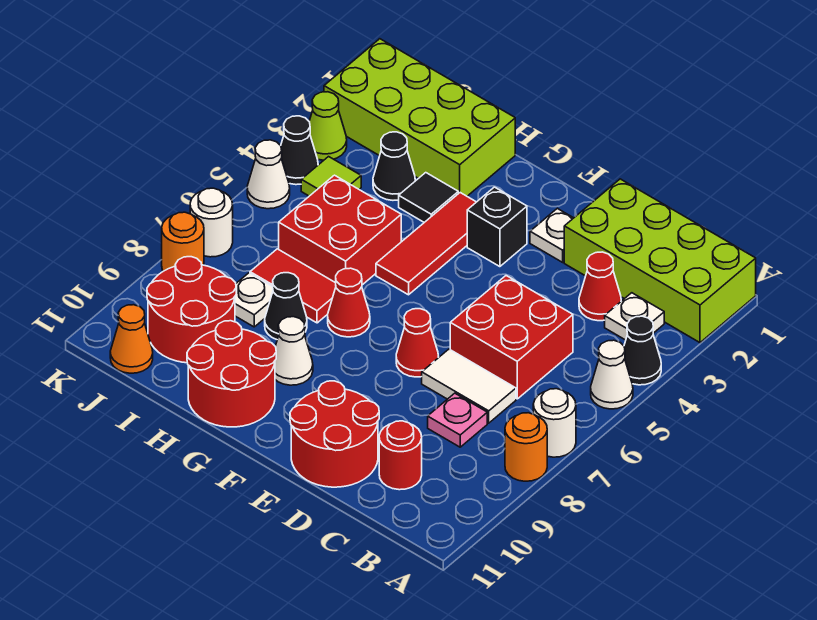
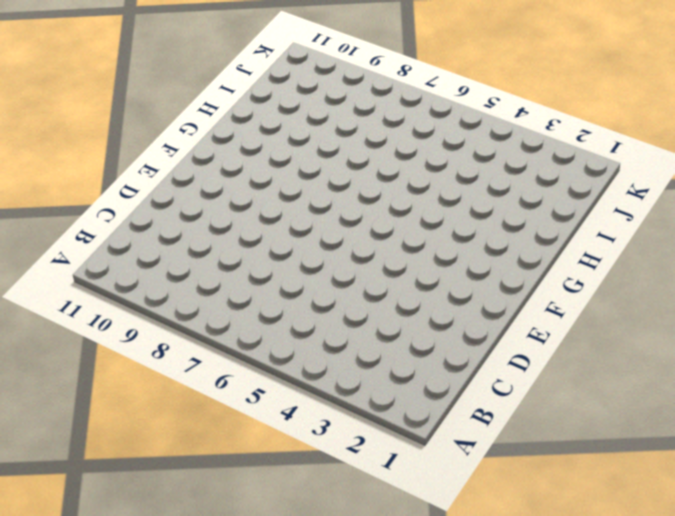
none -> lime brick A1:D2 level 1
none -> black cone A4 level 1
none -> white cone A5 level 1
none -> white round brick A7 level 1

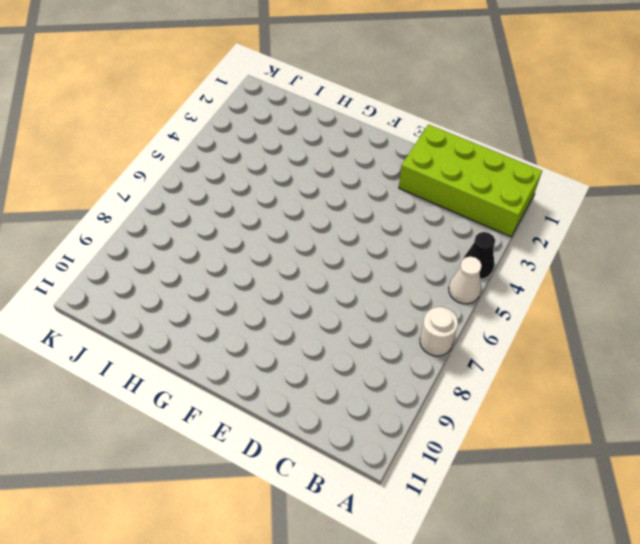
none -> orange round brick A8 level 1
none -> white plate B3 level 1
none -> red cone C3 level 1
none -> red brick C5:D6 level 1

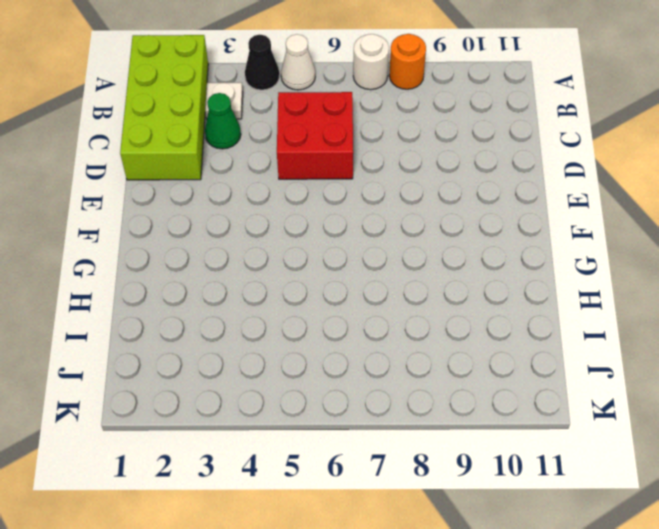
green cone C3 level 1 -> red cone C3 level 1
none -> white tile C7:D7 level 1
none -> pink plate C8 level 1
none -> red round brick C10 level 1
none -> red round brick D10:E11 level 1

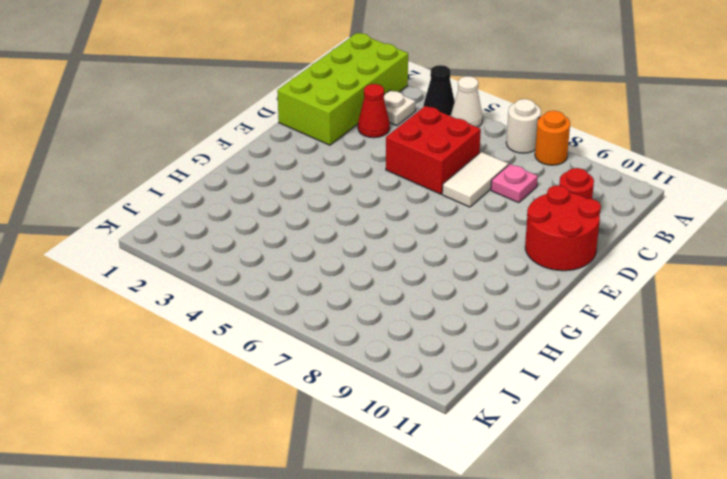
none -> white plate E2 level 1
none -> red cone E7 level 1
none -> black brick F3 level 1
none -> red tile G3:G5 level 1

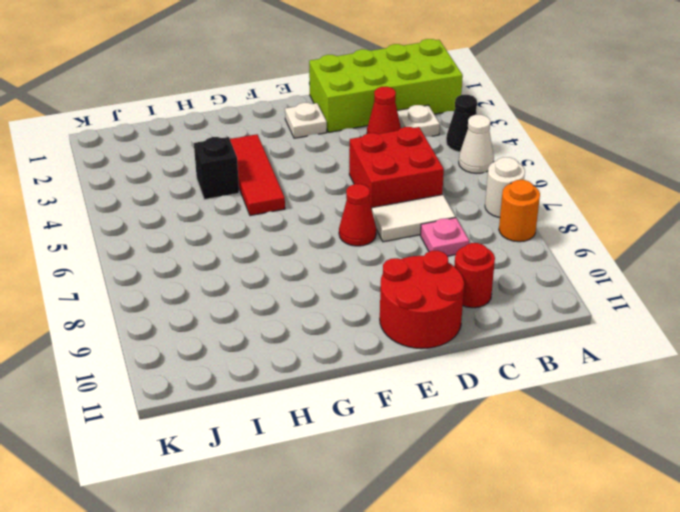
black brick H4 level 1 -> black brick F3 level 1
none -> red cone G7 level 1
none -> white cone G9 level 1
none -> red round brick G10:H11 level 1
none -> lime brick H1:K2 level 1

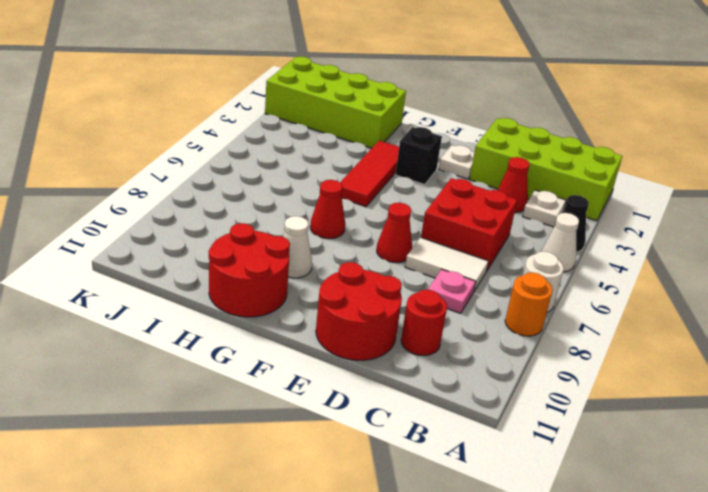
none -> black tile H3 level 1
none -> red brick H5:I6 level 1
none -> red tile H7:I7 level 1
none -> black cone H8 level 1

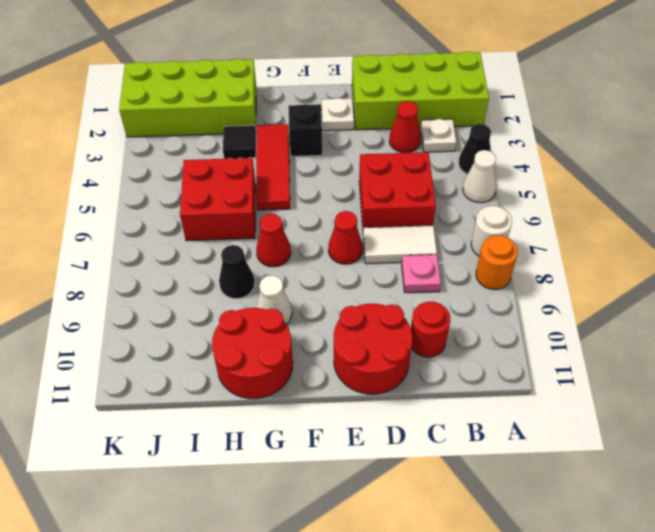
none -> red tile H7:I7 level 1
none -> black cone I3 level 1
none -> white plate I8 level 1
none -> red round brick I9:J10 level 1

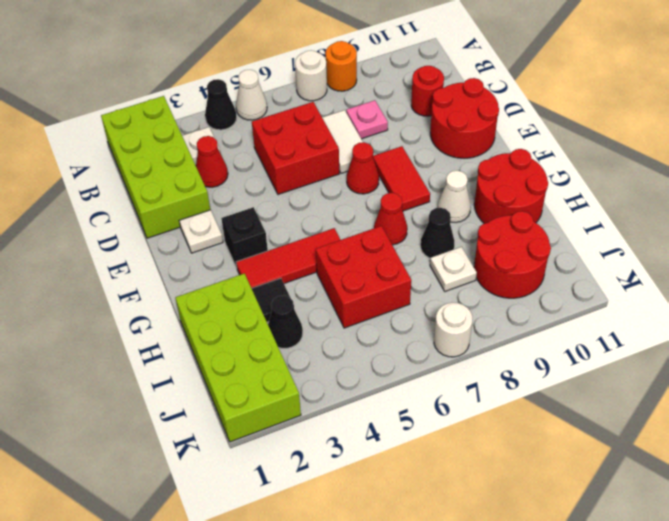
red tile E8:F8 level 1 -> red tile H7:I7 level 1
none -> lime tile J4 level 1
none -> orange cone J11 level 1
none -> lime cone K3 level 1
none -> black cone K4 level 1

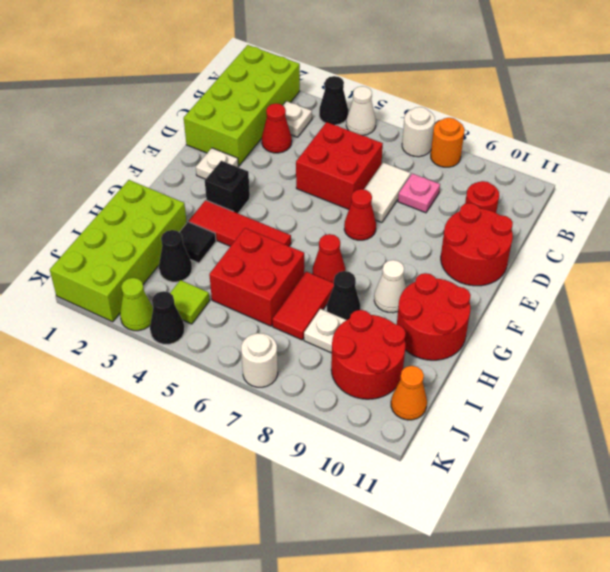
none -> white cone K5 level 1
none -> orange round brick K8 level 1

